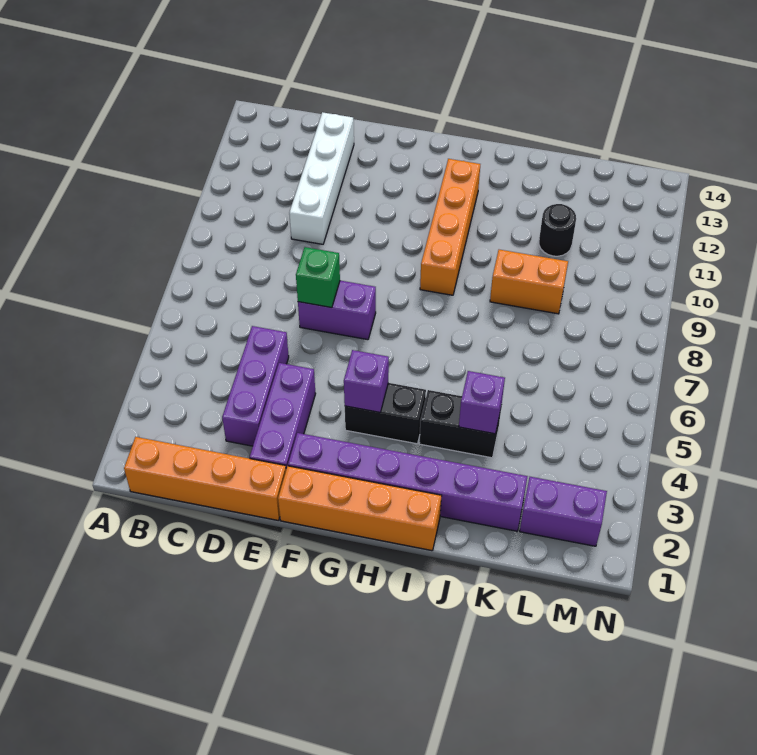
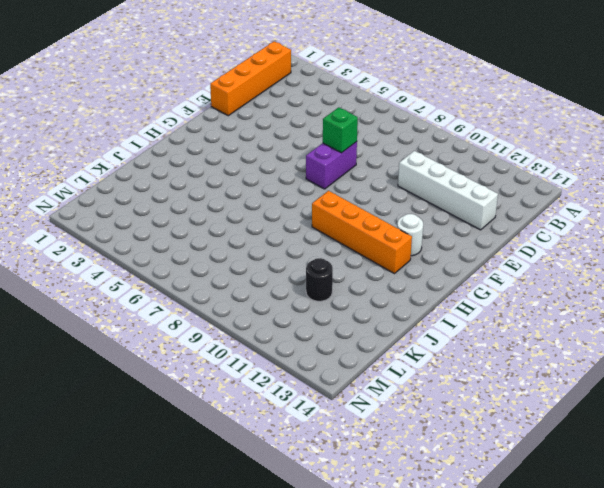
white round brick G12 level 1 -> none
none -> purple brick D3:D5 level 1
none -> purple brick E2:E4 level 1
none -> orange brick F1:I1 level 1

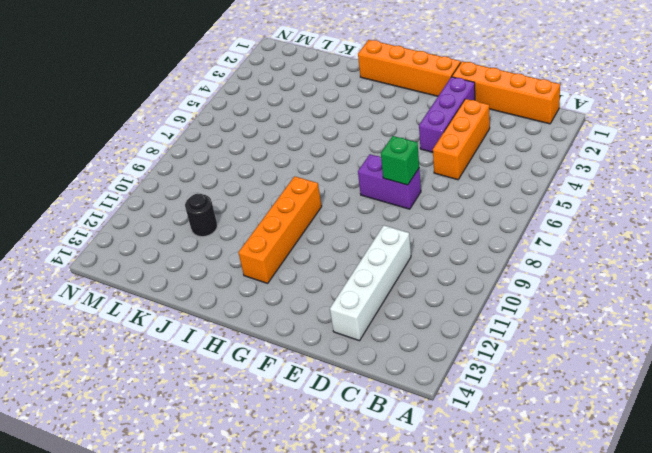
orange brick D3:D5 level 1 -> purple brick D3:D5 level 1
none -> purple brick F2:K2 level 1
none -> black brick G4:H4 level 1
none -> black brick I4:J4 level 1

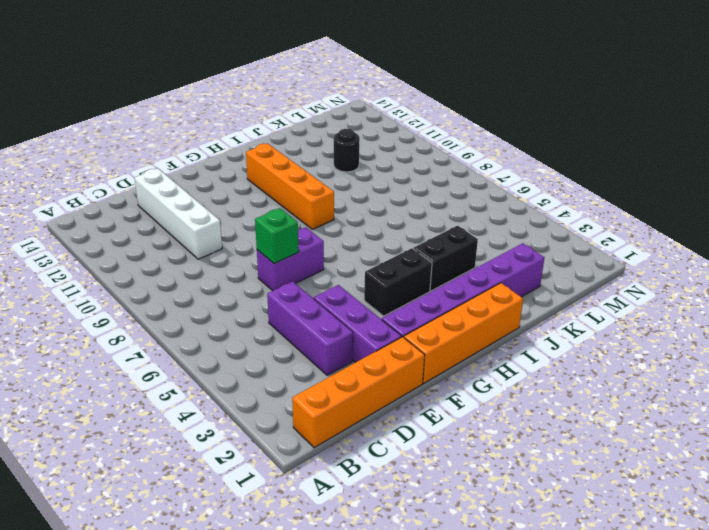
none -> orange brick J9:K9 level 1
none -> purple brick L2:M2 level 1
none -> purple brick G4 level 2

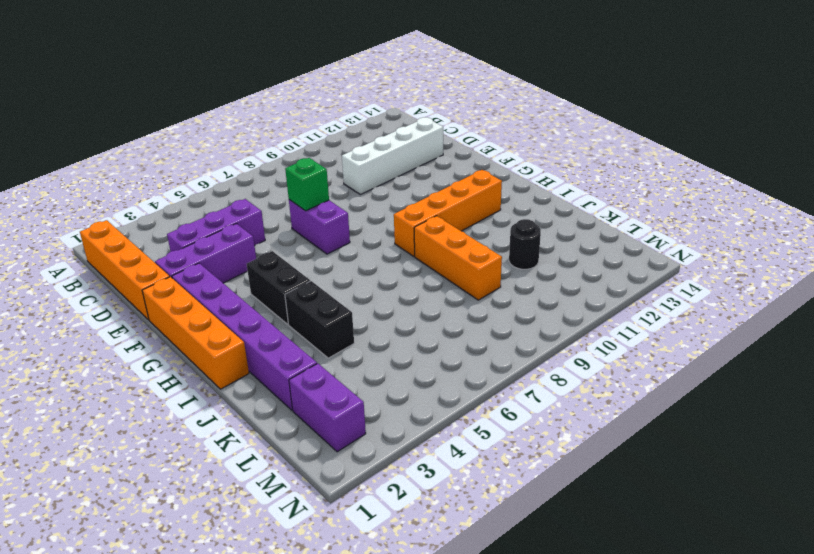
orange brick I9:K9 level 1 -> orange brick J9:K9 level 1
none -> purple brick G4 level 2
none -> purple brick J4 level 2

